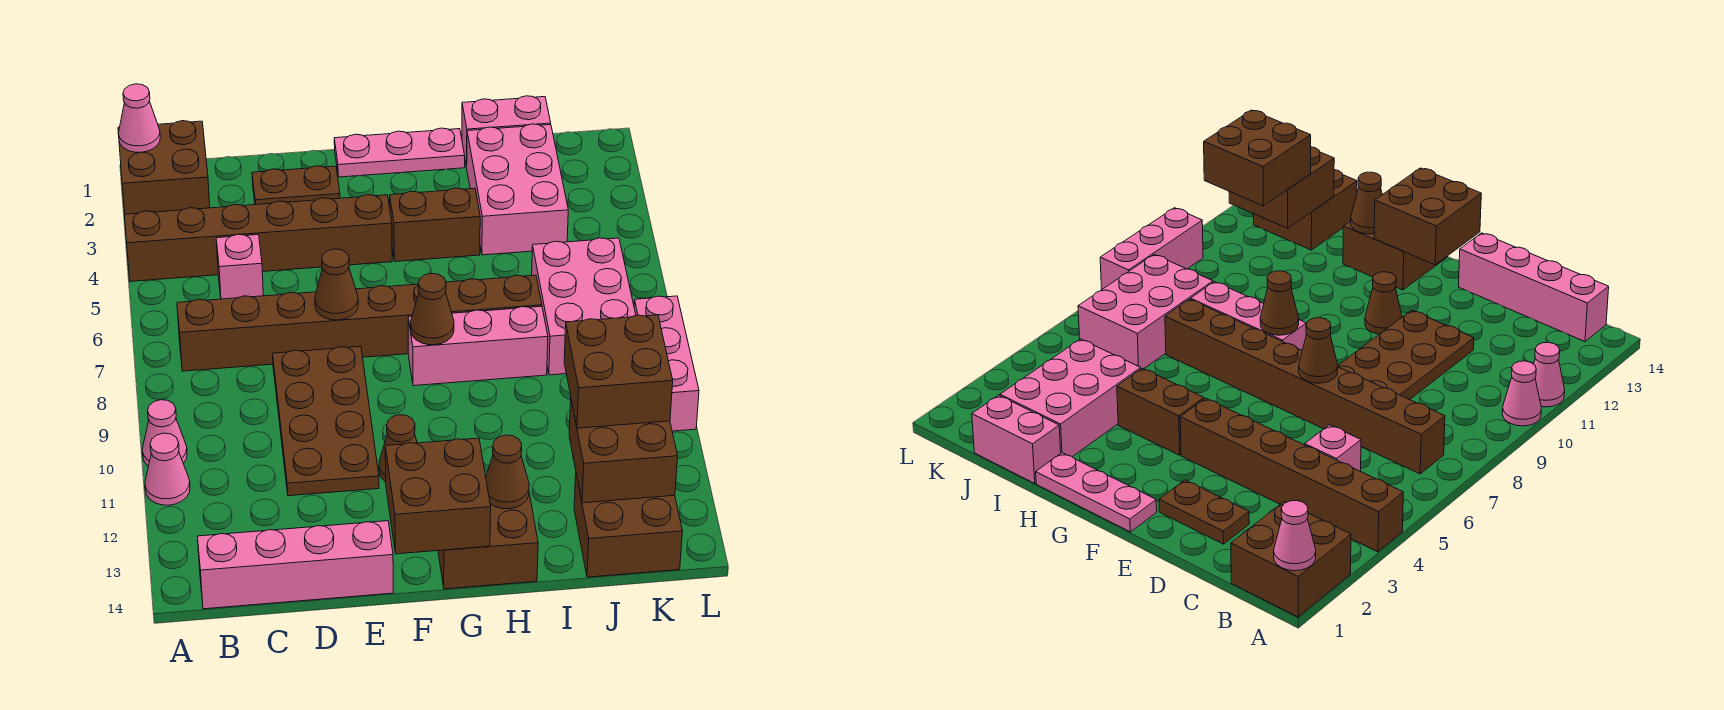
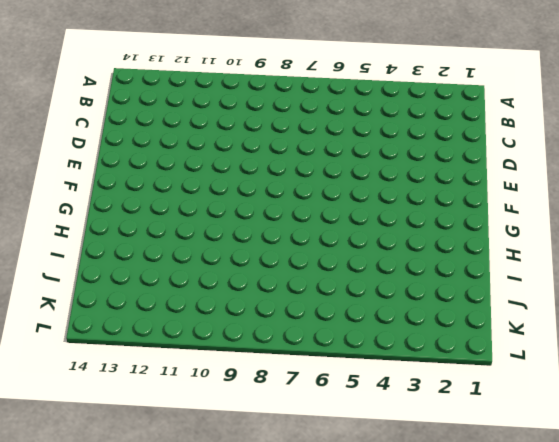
none -> brown brick A1:B2 level 1
none -> brown brick A4:F4 level 1
none -> pink cone A10 level 1

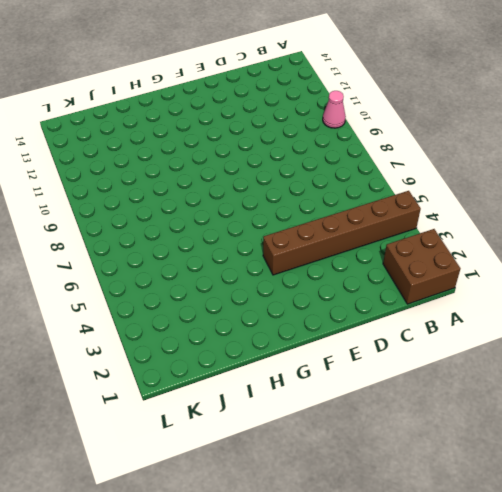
none -> pink cone A11 level 1
none -> brown brick B7:I7 level 1
none -> pink brick B14:E14 level 1

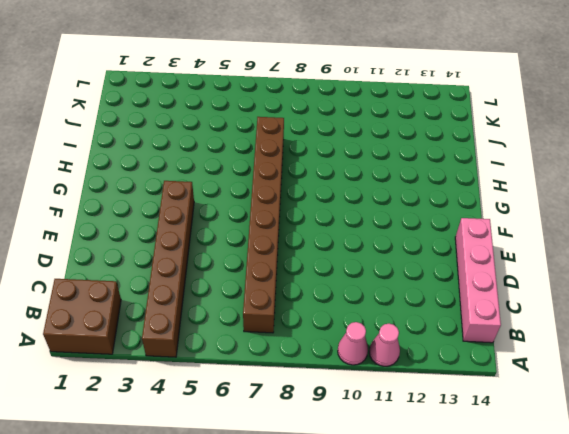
none -> pink brick C5 level 1
none -> brown plate D2:E2 level 1
none -> brown plate D8:E11 level 1

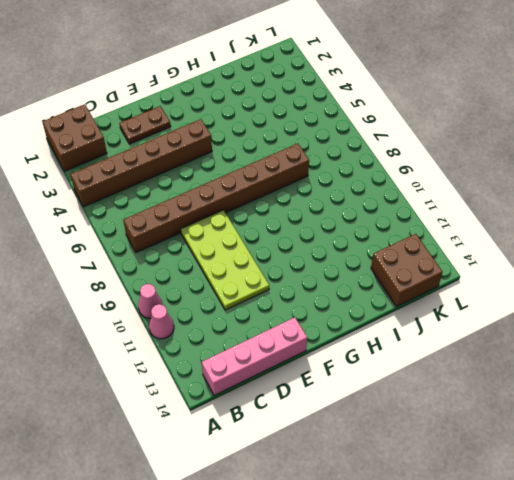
lime plate D8:E11 level 1 -> brown plate D8:E11 level 1
none -> pink brick C5 level 1
none -> pink plate F1:H1 level 1
none -> brown cone F11 level 1

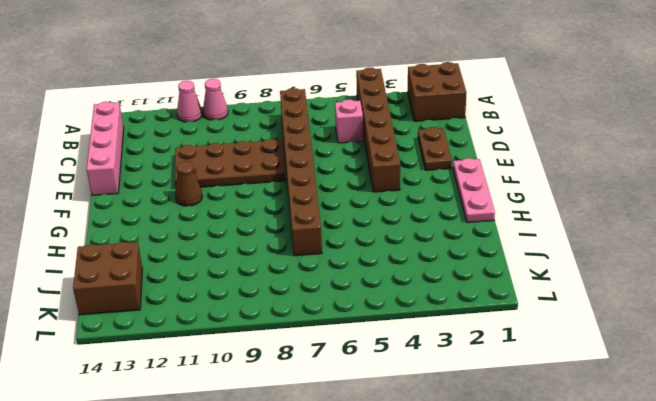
none -> brown brick G4:H4 level 1
none -> pink brick G8:I8 level 1
none -> brown brick G13:H14 level 1

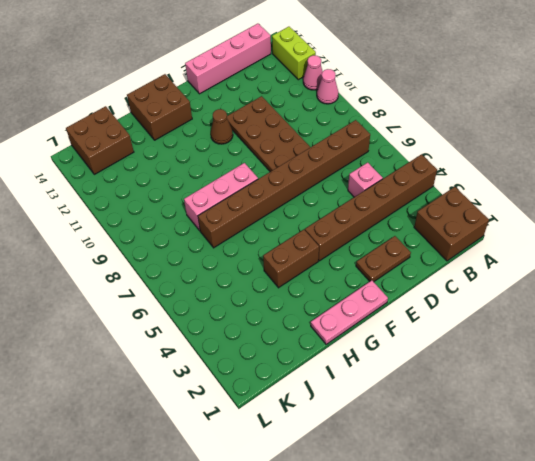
lime brick A12:A13 level 1 -> none
none -> pink brick I1:J1 level 1
none -> pink brick I2:J4 level 1
none -> pink brick J6:K8 level 1

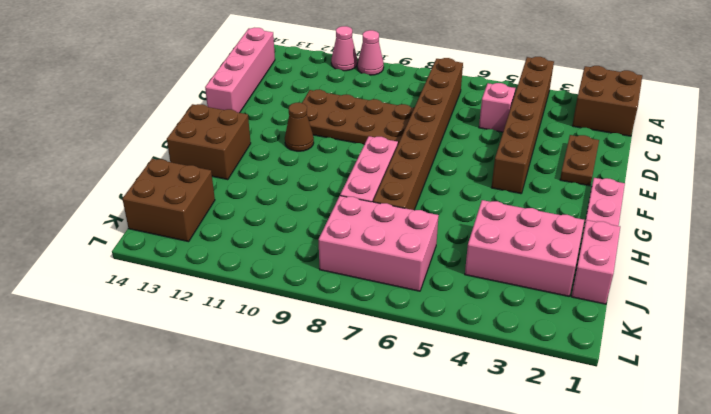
none -> brown brick G4:H4 level 1
none -> pink brick L8:L10 level 1
none -> pink cone A1 level 2

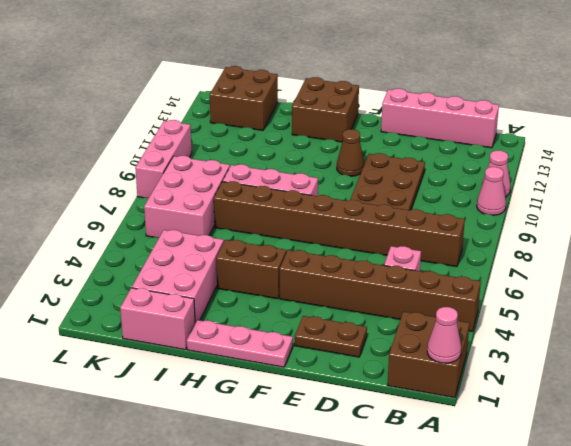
none -> brown cone E7 level 2
none -> brown brick F13:G14 level 2
none -> brown cone G8 level 2

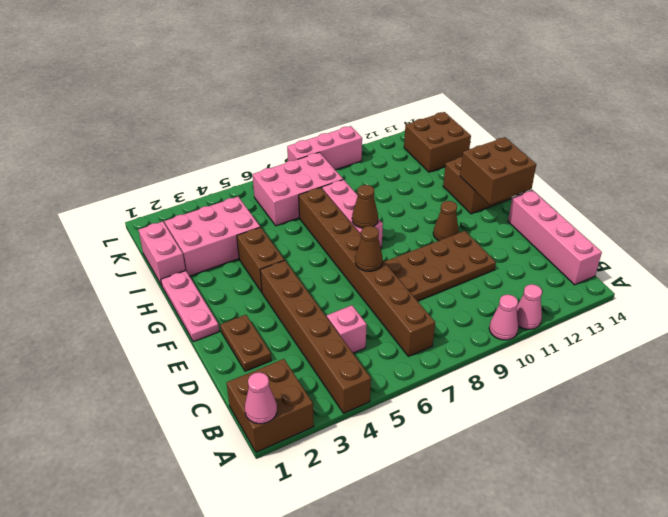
none -> brown cone H13 level 2
none -> brown brick J12:K13 level 2
none -> brown brick J11:K12 level 3

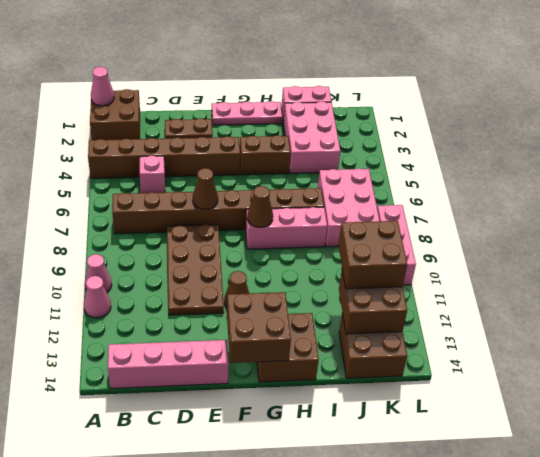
none -> brown cone H13 level 2

